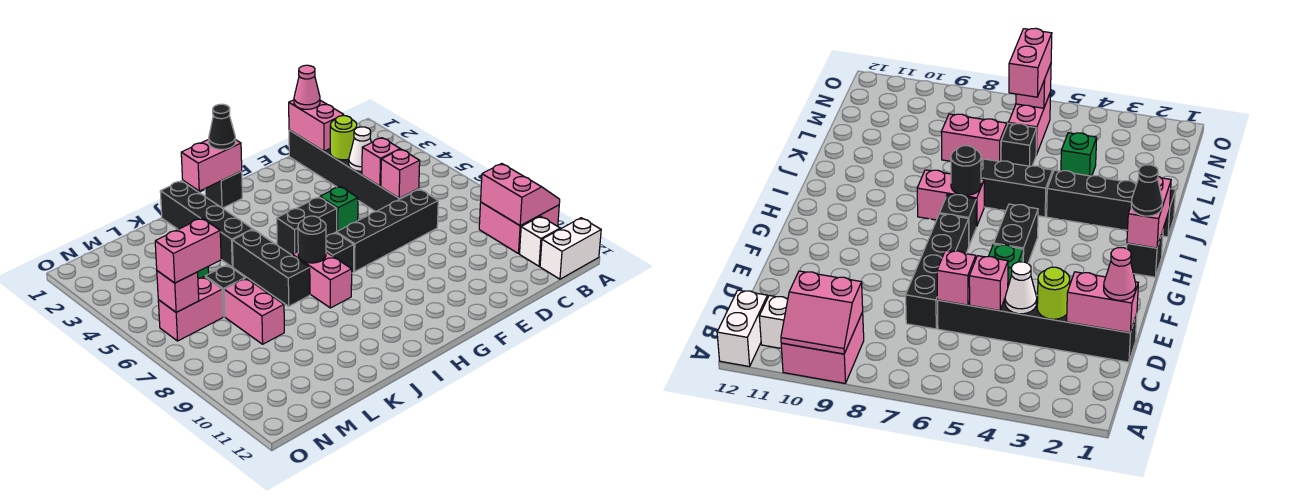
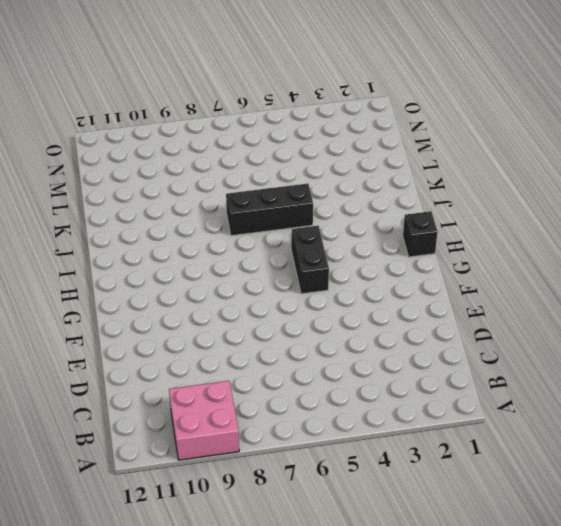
none -> white brick A12:B12 level 1
none -> white brick B11 level 1
none -> black brick D1:D6 level 1

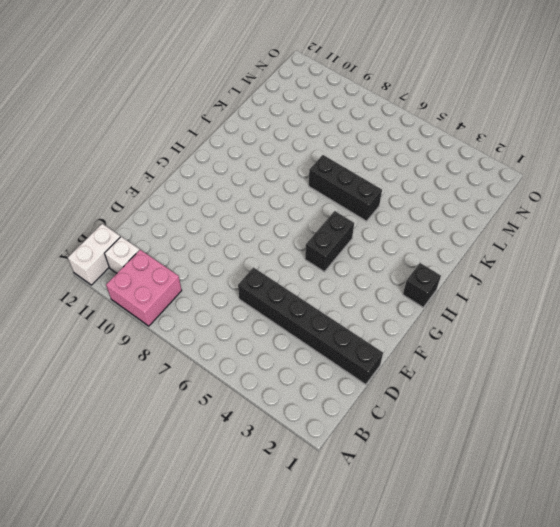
none -> black brick D7:G7 level 1
none -> green brick F5 level 1
none -> black brick H7 level 1

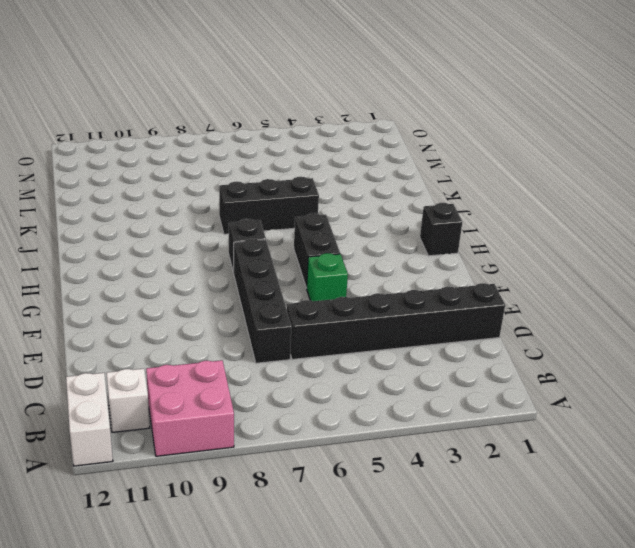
none -> pink brick I7:I8 level 1
none -> black brick J1:J4 level 1
none -> green brick L4 level 1

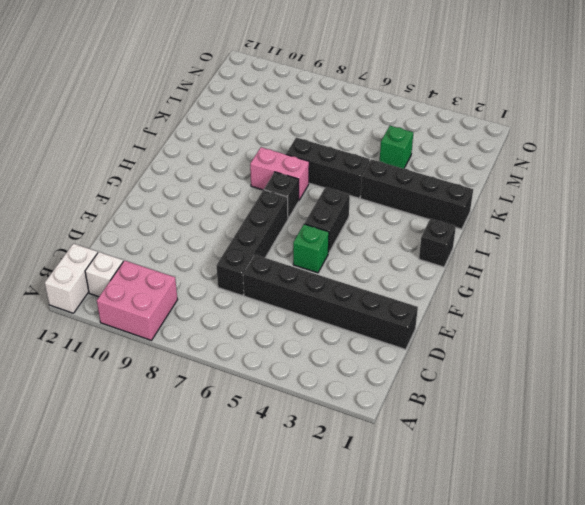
none -> black brick L6 level 1
none -> pink brick L7:L8 level 1
none -> pink brick M6:N6 level 1

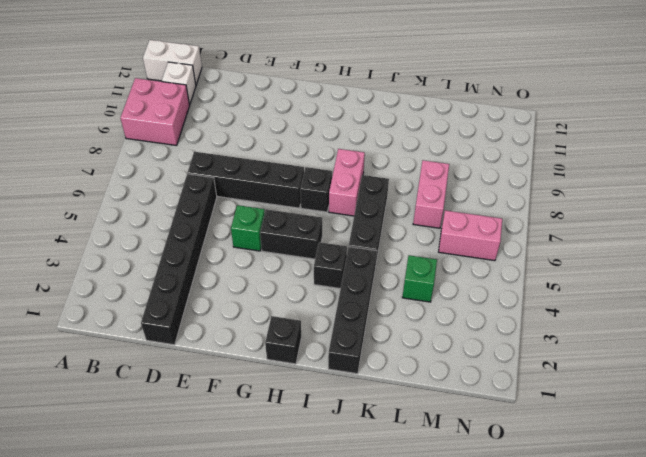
black brick I4 level 1 -> black brick L6 level 1
none -> pink slope A9:B10 level 2 top B
none -> pink brick D1:D2 level 2
none -> lime round brick D3 level 2

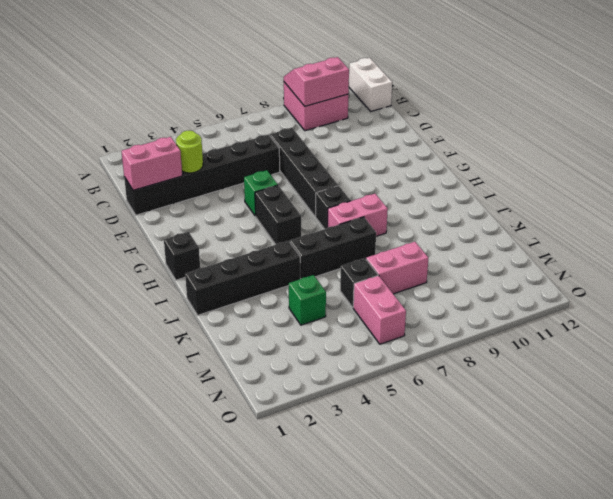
none -> white brick B11 level 1
none -> white cone D4 level 2
none -> pink brick D5 level 2

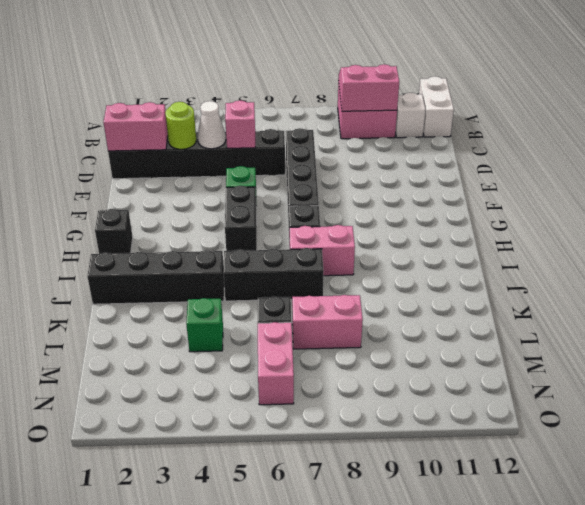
none -> pink brick D6 level 2
none -> pink brick H1:I1 level 2
none -> black round brick I7 level 2

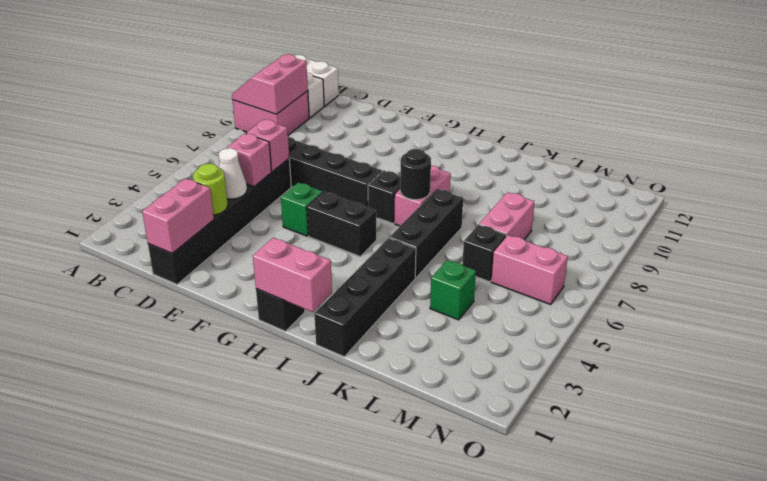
none -> pink brick N6 level 2
none -> pink cone D1 level 3
none -> black cone H1 level 3

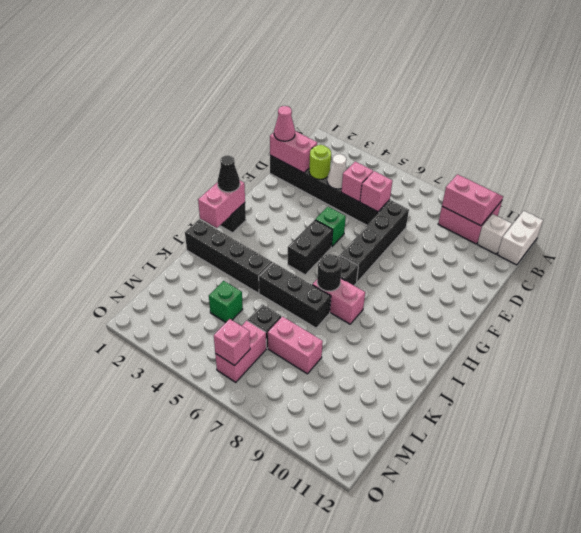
none -> pink brick M6:N6 level 3

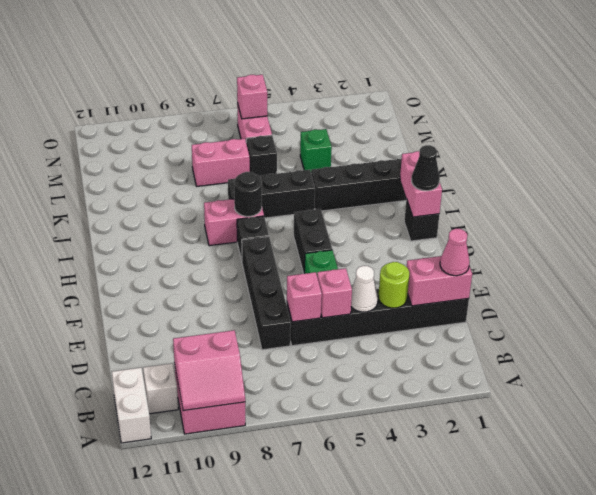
none -> pink brick M6:N6 level 3

